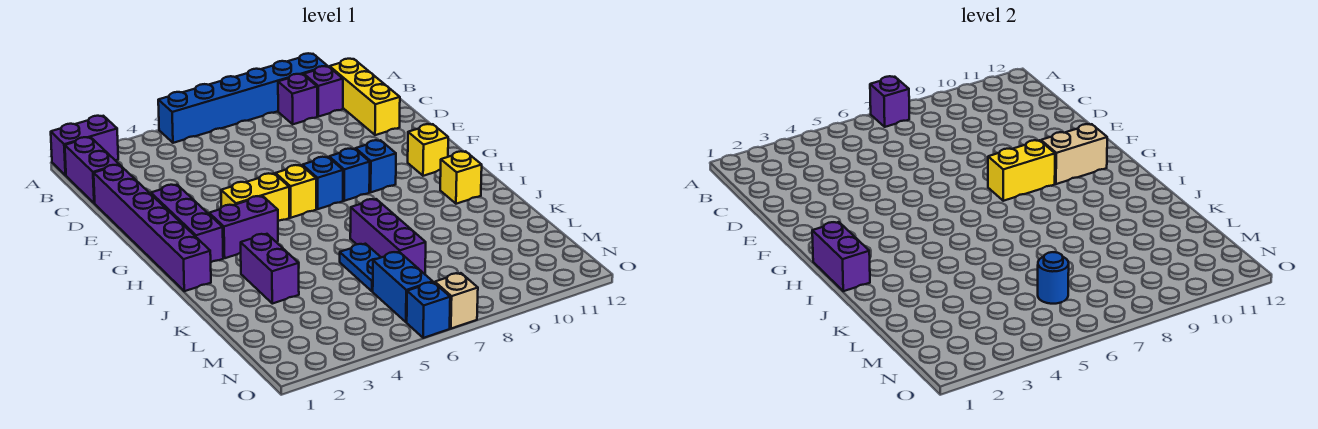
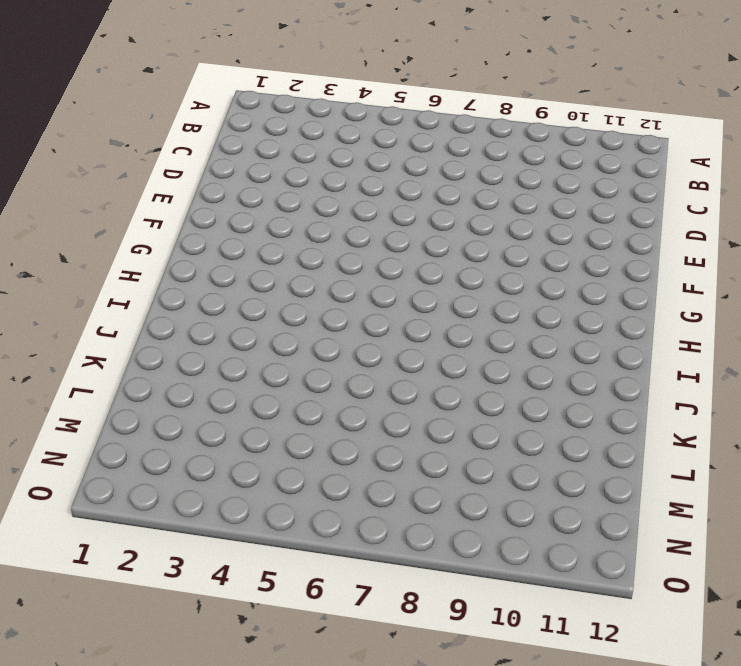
none -> purple brick A1:A2 level 1
none -> blue brick A5:A10 level 1
none -> purple brick B1:C1 level 1

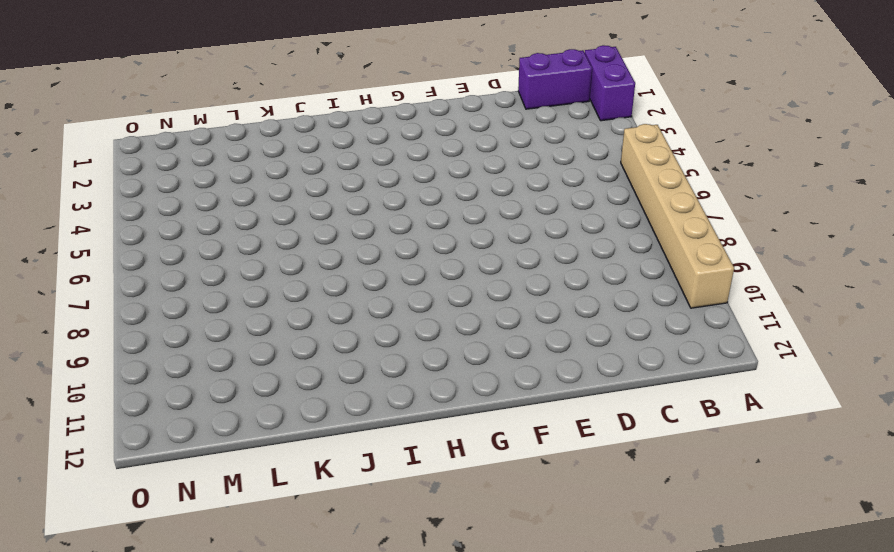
tan brick A5:A10 level 1 -> blue brick A5:A10 level 1
none -> purple brick B9 level 1
none -> purple brick B10 level 1
none -> yellow brick B11:D11 level 1

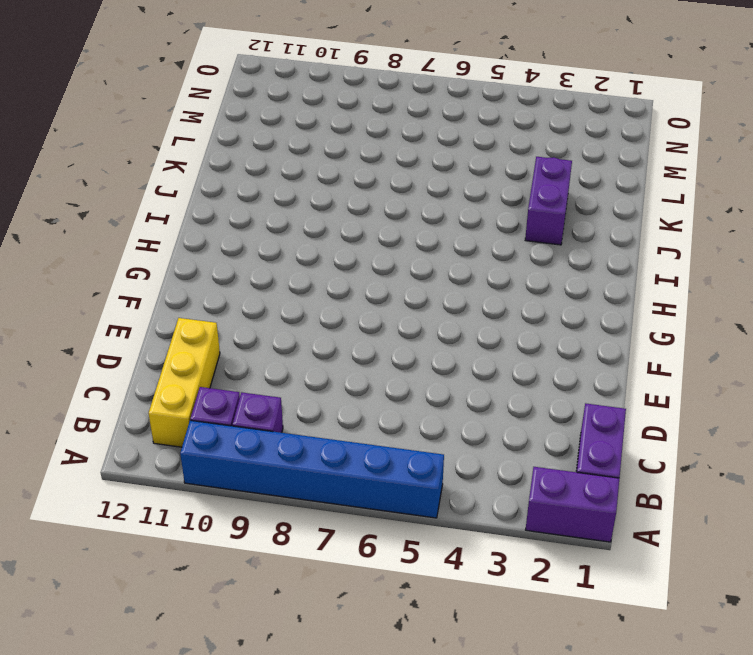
none -> purple brick D1:I1 level 1
none -> purple brick F2:H2 level 1
none -> yellow brick G4:G5 level 1

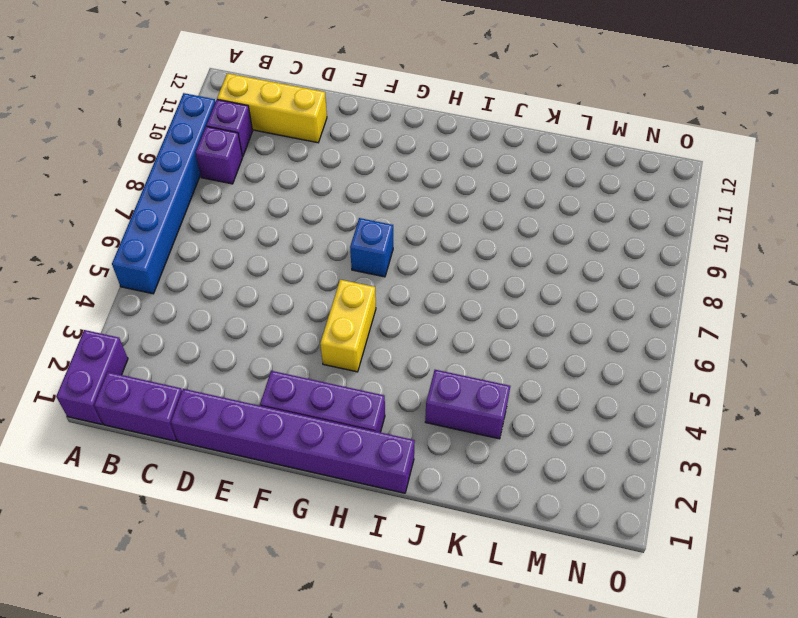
none -> yellow brick G6 level 1
none -> blue brick G8 level 1
none -> blue brick G9 level 1

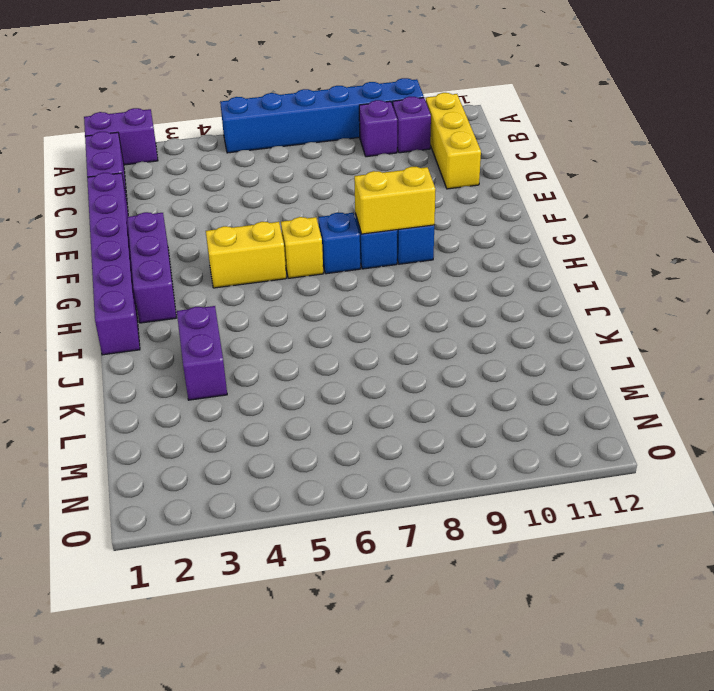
none -> yellow brick G11 level 1
none -> purple brick H3:H4 level 1
none -> yellow brick I11 level 1

